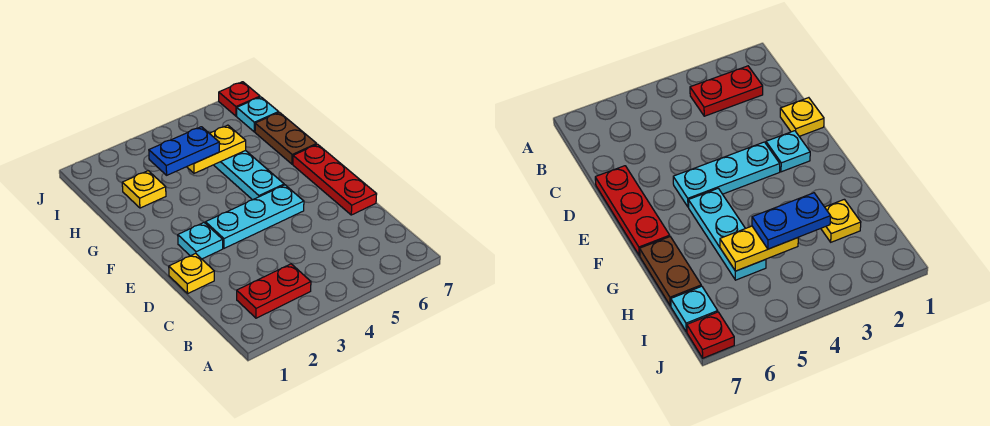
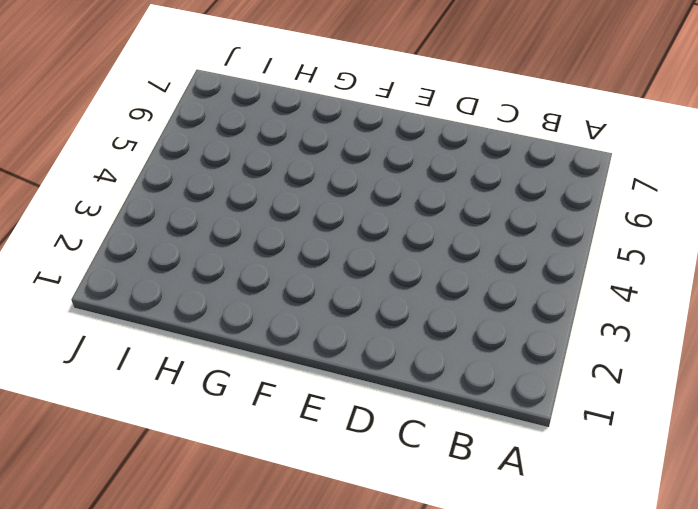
none -> red plate B2:B3 level 1
none -> yellow plate D1 level 1
none -> red plate D7:F7 level 1

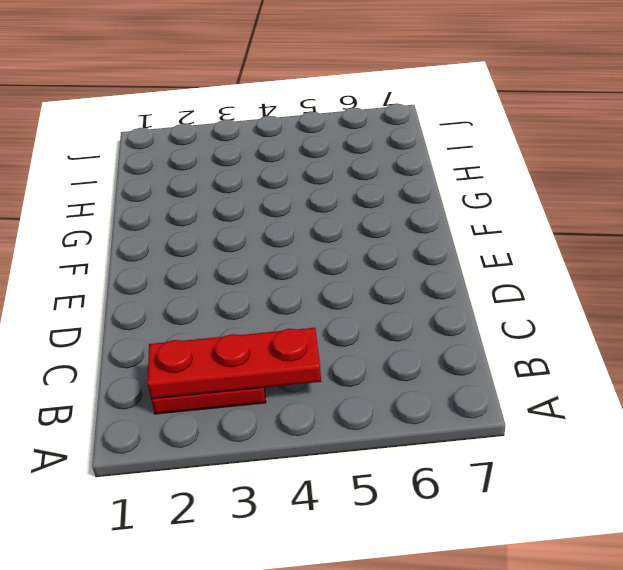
red plate B2:B4 level 2 -> red plate D7:F7 level 1
none -> yellow plate D1 level 1
none -> cyan plate E2 level 1
none -> cyan plate E3:E5 level 1

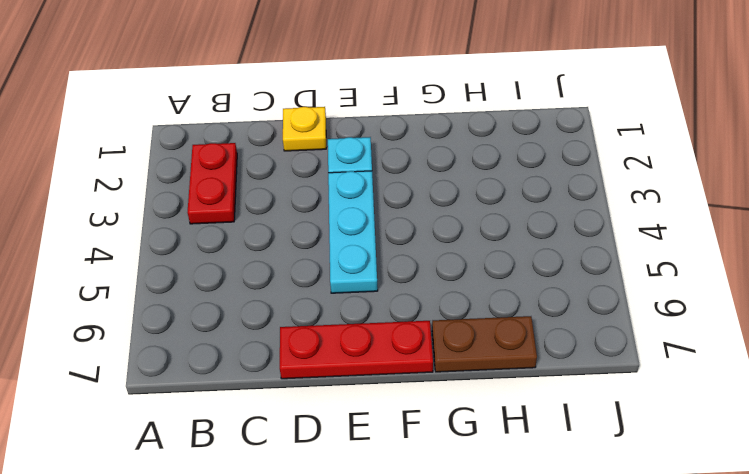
none -> cyan plate F5:H5 level 1
none -> yellow plate H2 level 1
none -> cyan plate I7 level 1

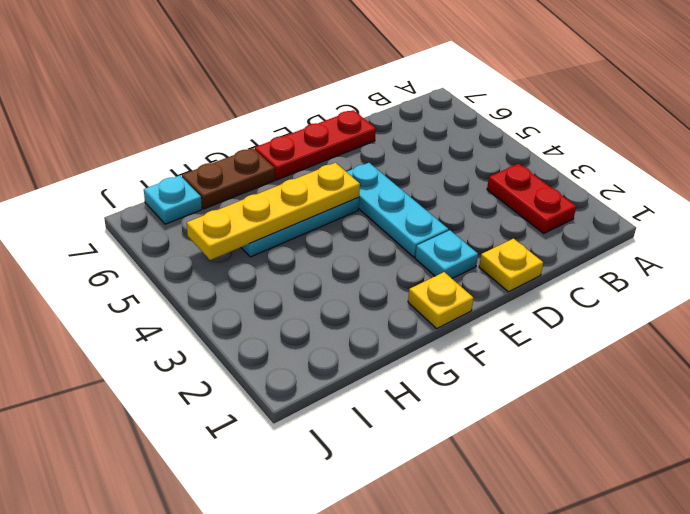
yellow plate F1 level 1 -> yellow plate H2 level 1
yellow plate F5:I5 level 2 -> yellow plate H4:H5 level 2
none -> red plate J7 level 1
none -> blue plate H3:H4 level 3

